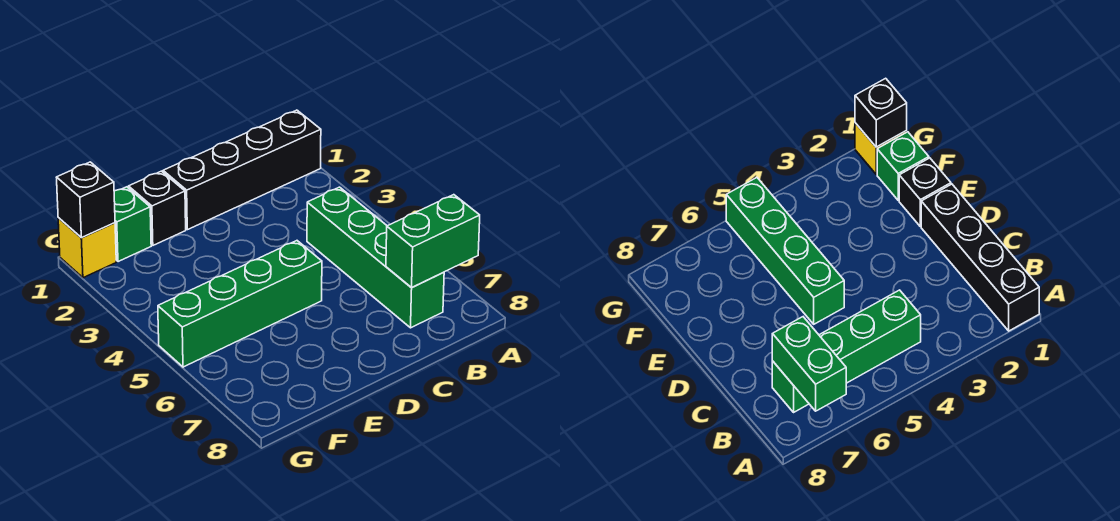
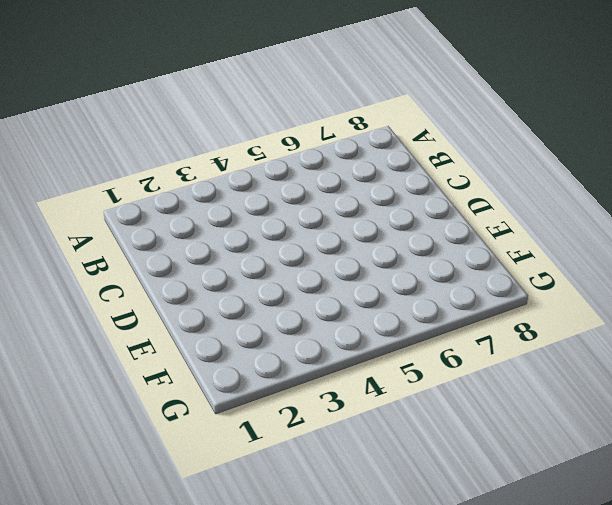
none -> black brick A1:D1 level 1
none -> green brick B4:B7 level 1

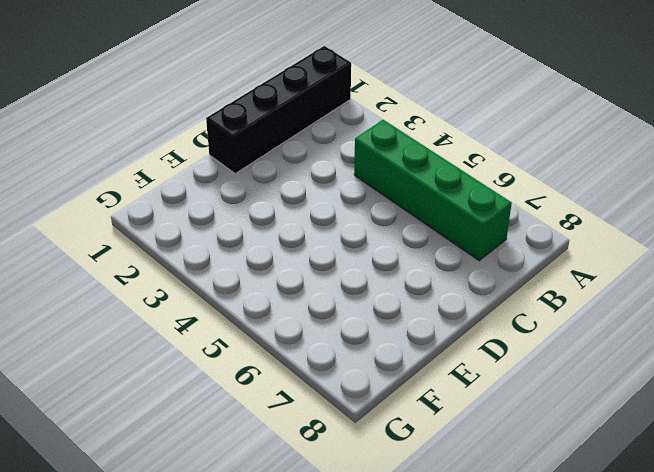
none -> green brick D5:G5 level 1
none -> black brick E1 level 1

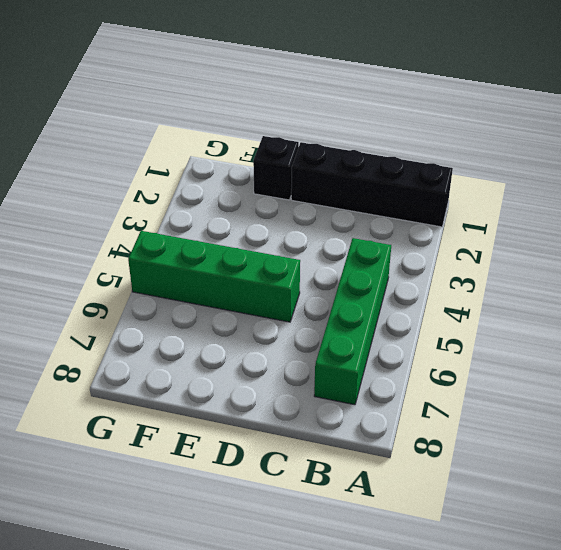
none -> green brick F1 level 1
none -> yellow brick G1 level 1

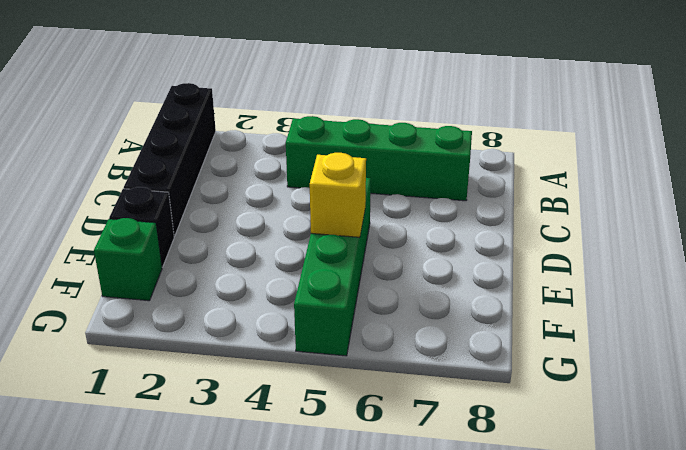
yellow brick E5 level 2 -> yellow brick G1 level 1
none -> green brick A7:B7 level 2
none -> black brick G1 level 2

